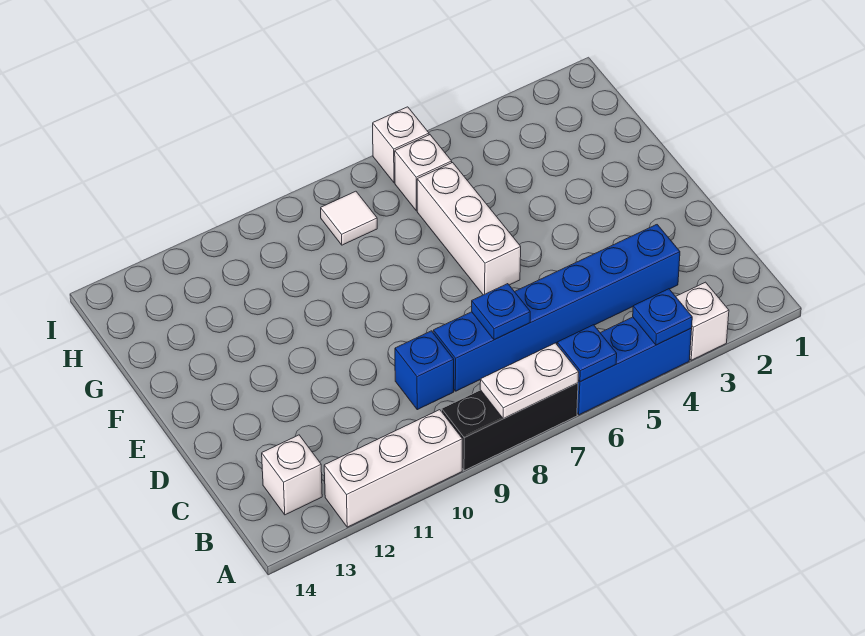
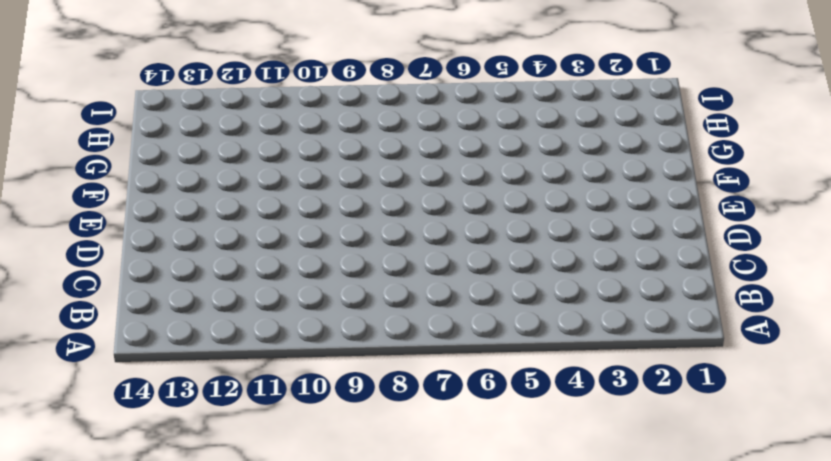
none -> white brick A3 level 1
none -> blue brick A4:A6 level 1
none -> black brick A7:A9 level 1

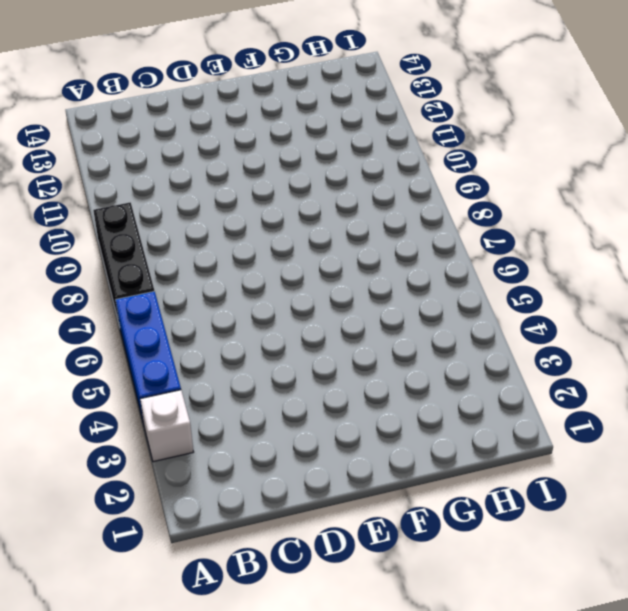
none -> white brick A10:A12 level 1
none -> white brick B13 level 1
none -> blue brick C3:C8 level 1

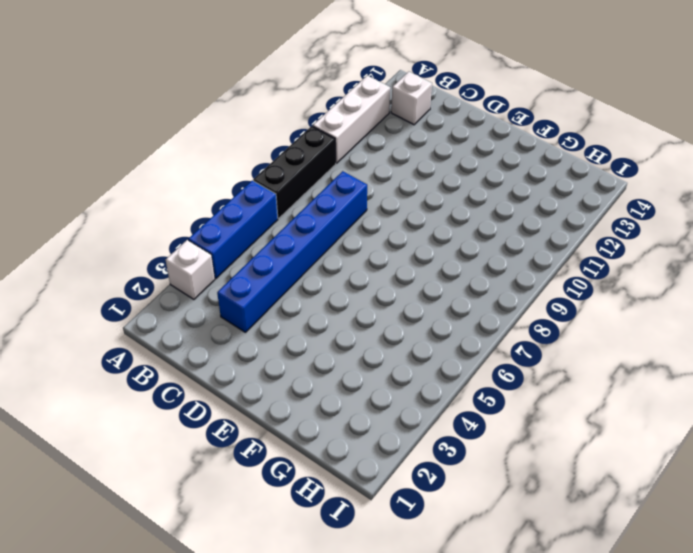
none -> blue brick C9 level 1
none -> white brick E6:G6 level 1
none -> white brick H6 level 1

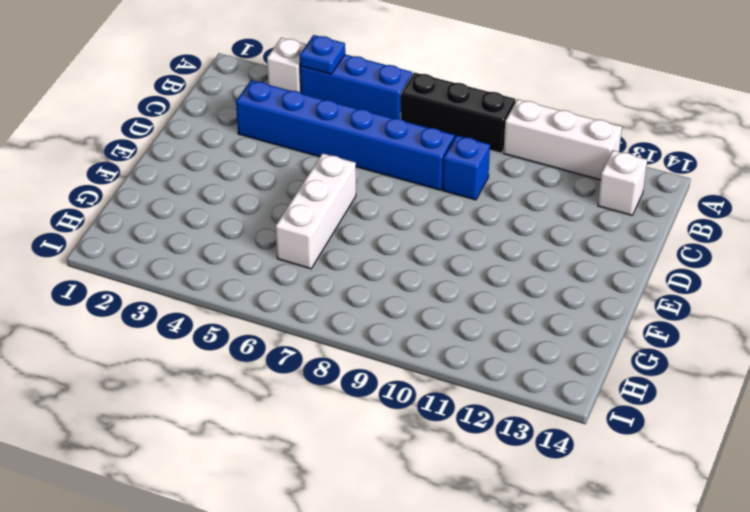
none -> white brick H6 level 1
none -> white tile H8 level 1
none -> white brick I6 level 1

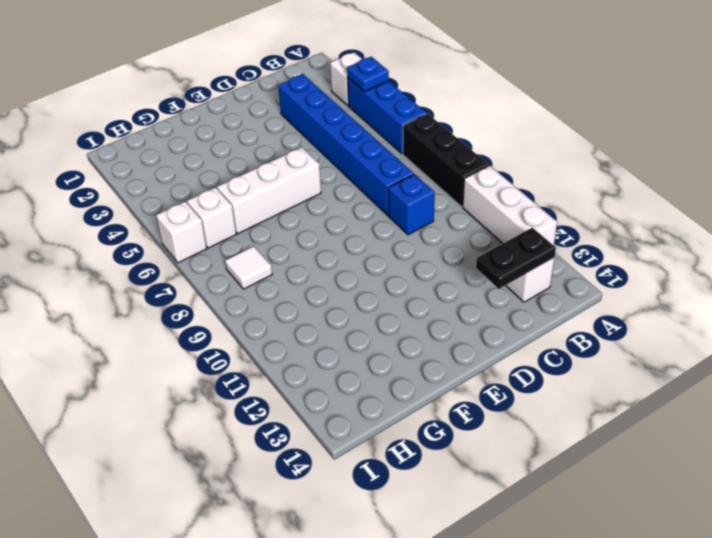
black plate B13:C13 level 2 -> none
none -> blue plate A6 level 2
none -> white plate A7:A8 level 2
none -> blue plate C7 level 2

